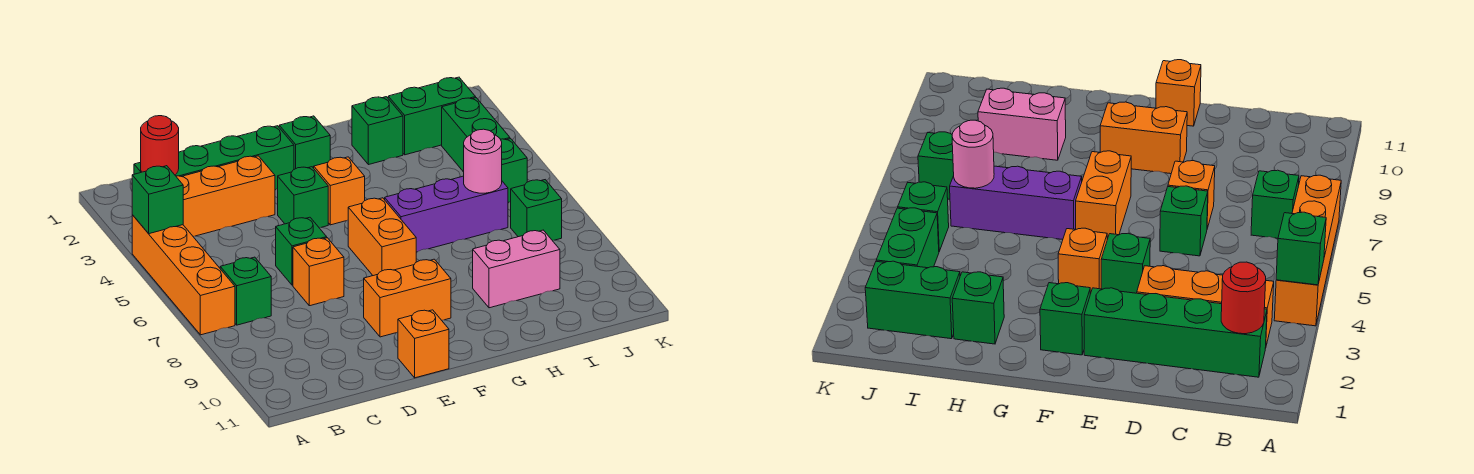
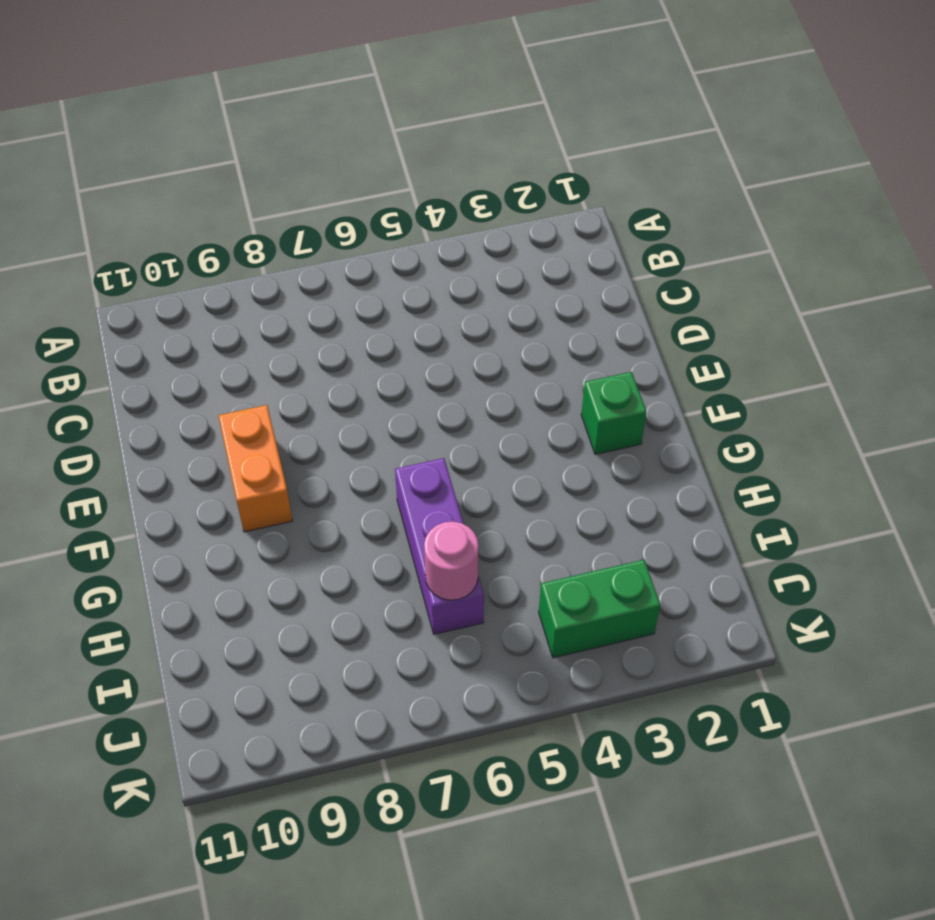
none -> orange brick A4:A7 level 1
none -> green brick B2:E2 level 1
none -> orange brick B3:D3 level 1

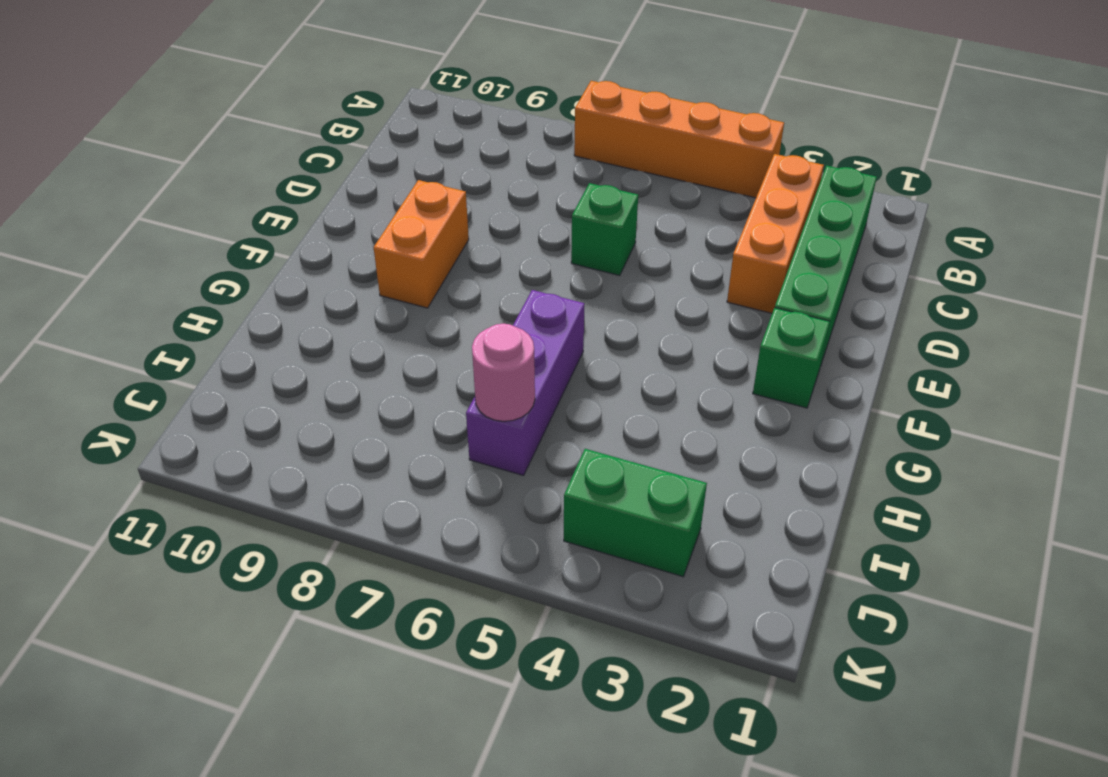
none -> green brick B7 level 1
none -> orange brick D7 level 1
none -> green brick E4 level 1

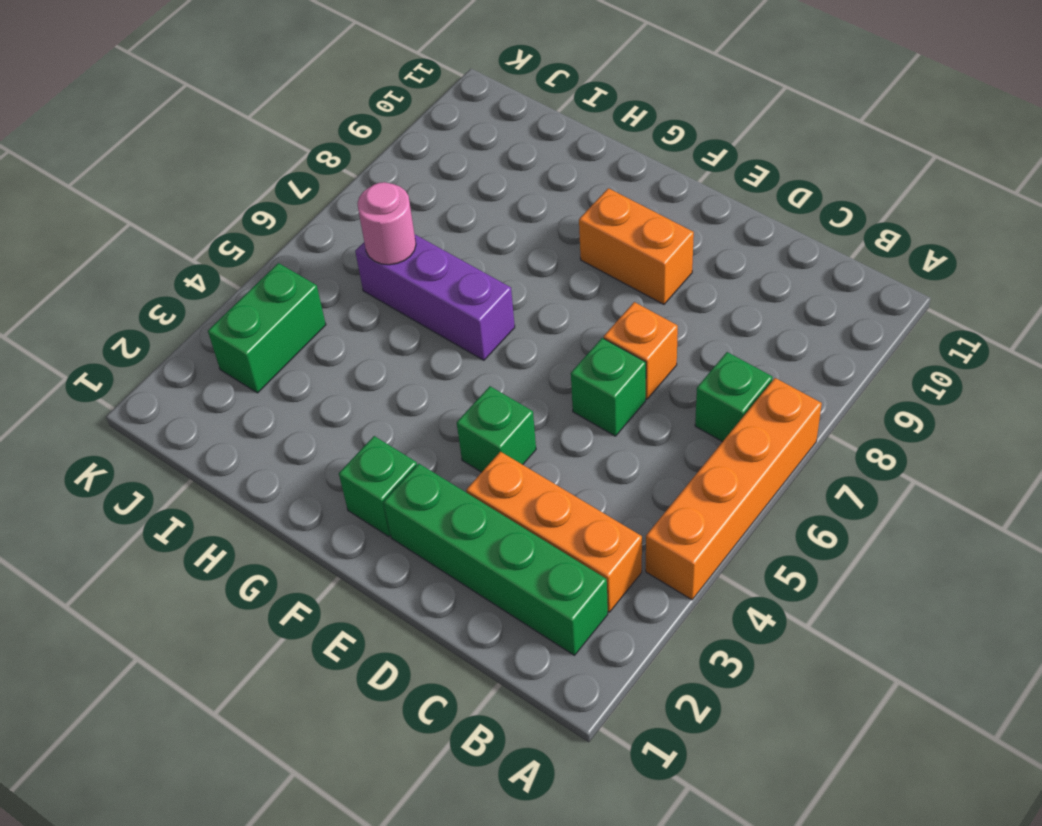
none -> orange brick E11 level 1
none -> orange brick F4 level 1
none -> orange brick F6:F7 level 1

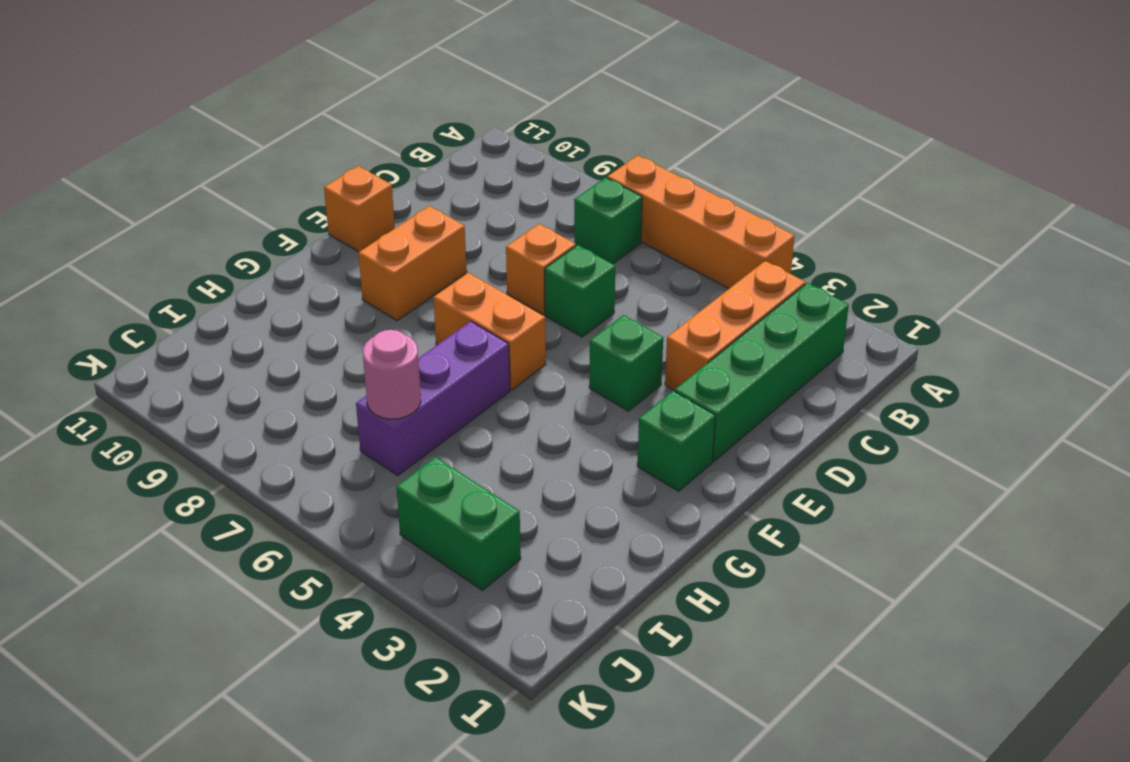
none -> orange brick F4 level 1
none -> green brick H2 level 1
none -> pink brick H9:I9 level 1

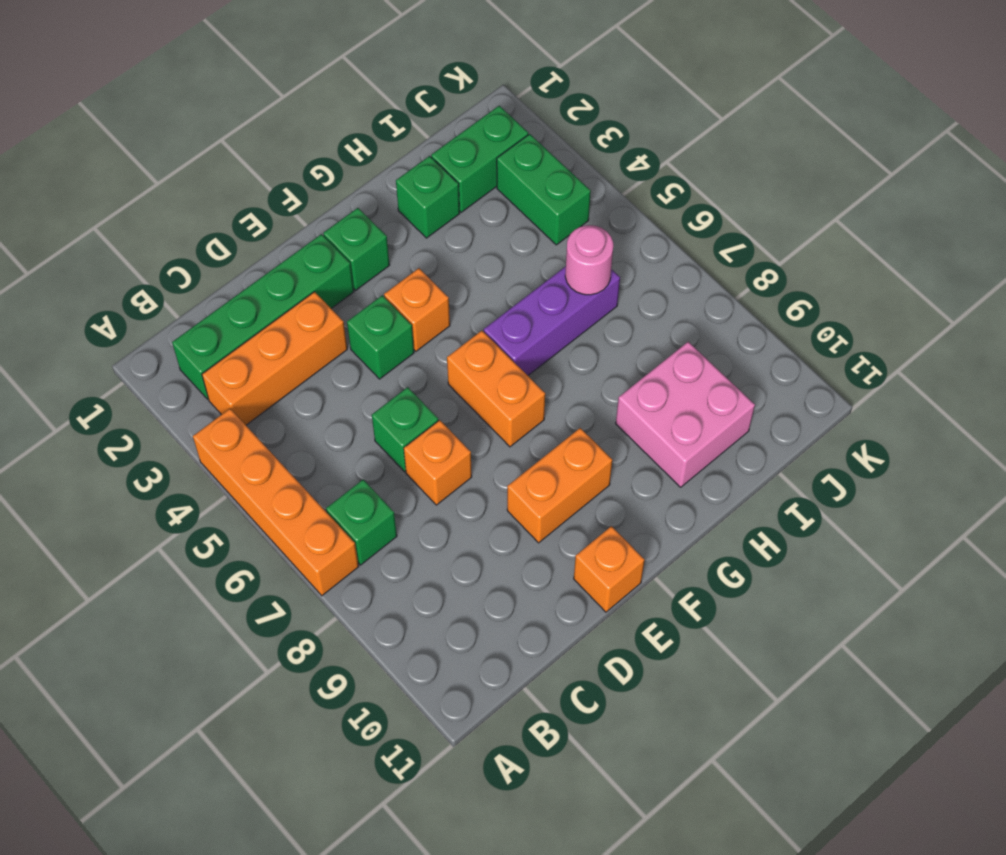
pink brick H9:I10 level 1 -> pink brick H9:I9 level 1
none -> green brick J5 level 1
none -> green brick J7 level 1
none -> green brick A4 level 2

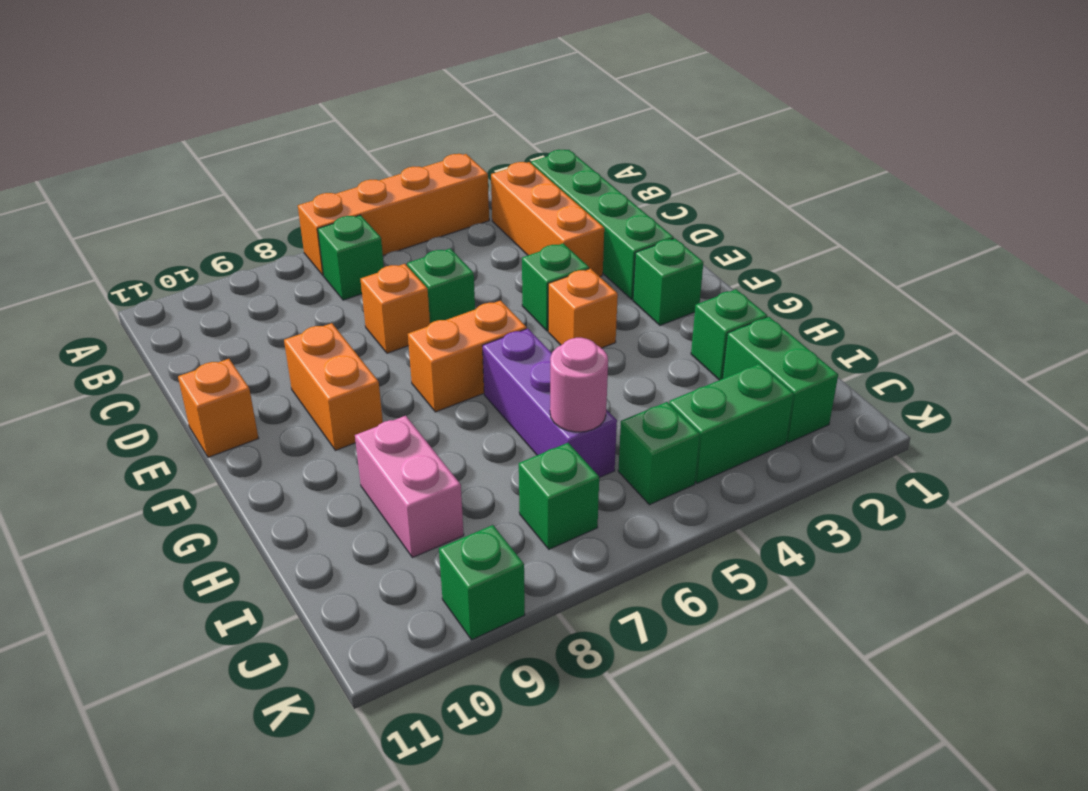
green brick K9 level 1 -> green brick A4 level 2
none -> red round brick B2 level 2

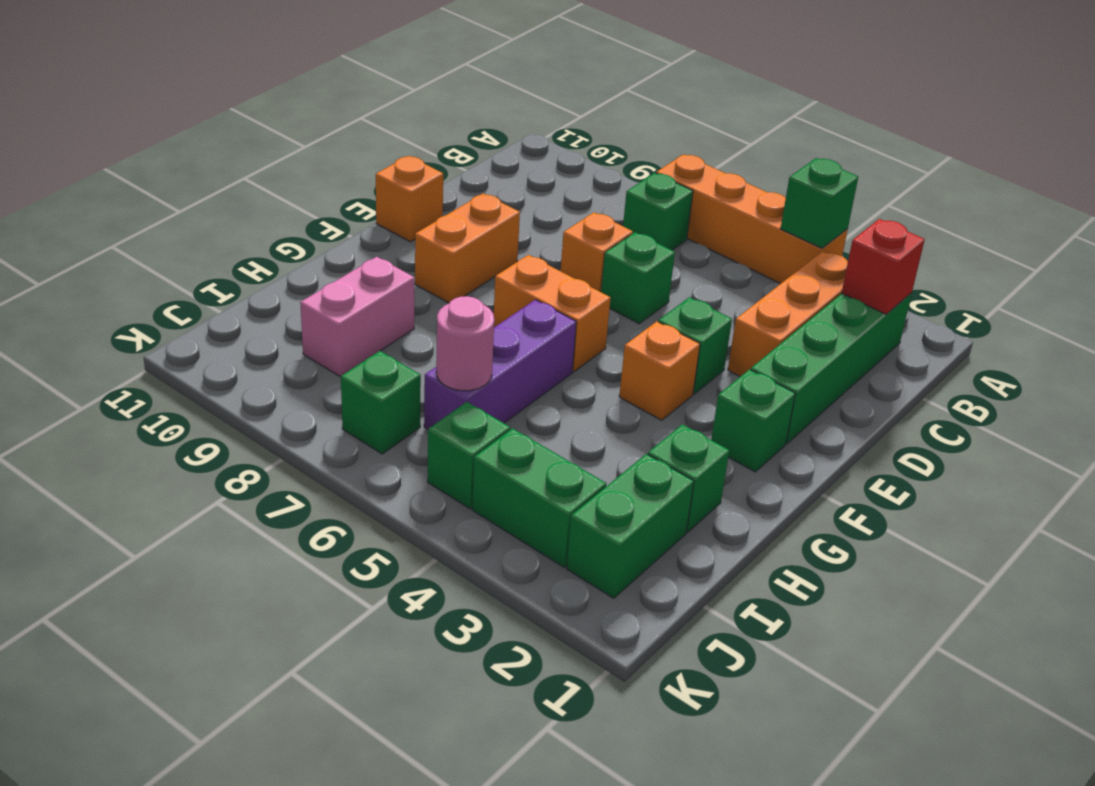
red brick B2 level 2 -> red round brick B2 level 2

